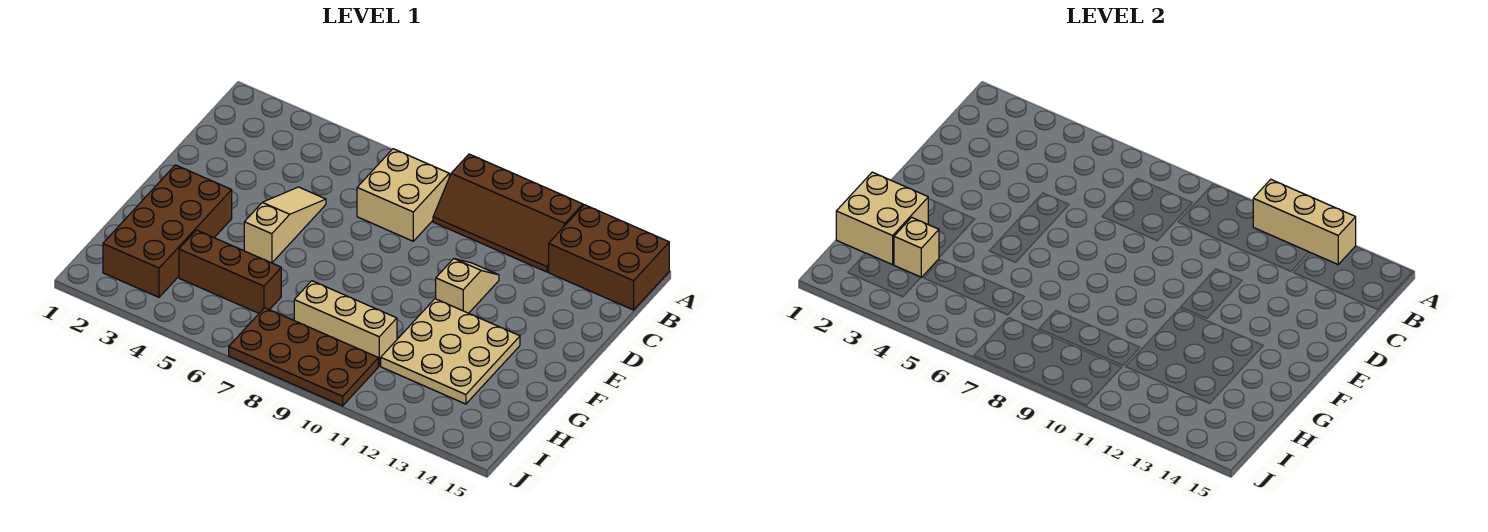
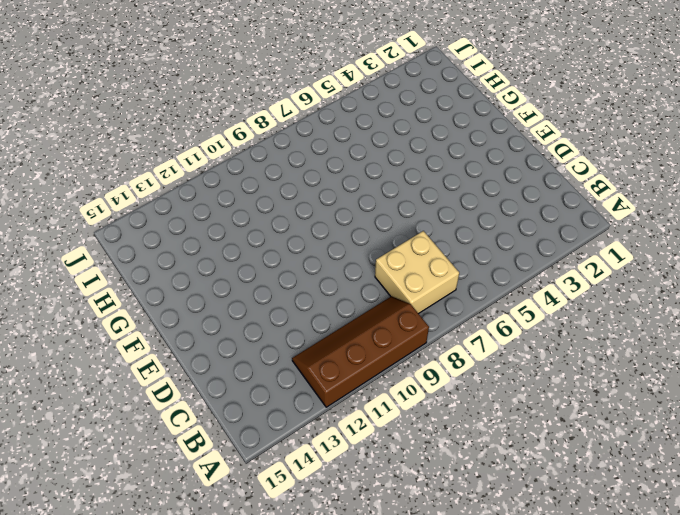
none -> brown brick A13:B15 level 1
none -> tan slope D5:F5 level 1 top F
none -> tan slope D11:E11 level 1 top E

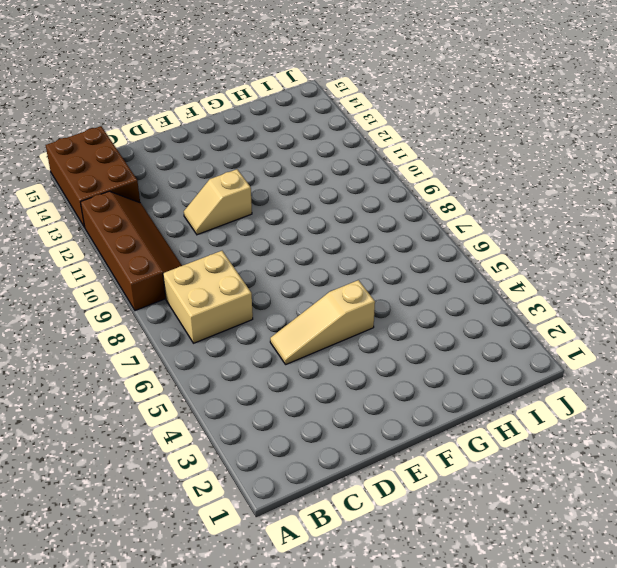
none -> brown brick F2:I3 level 1
none -> tan plate F11:H13 level 1
none -> brown brick H4:H6 level 1

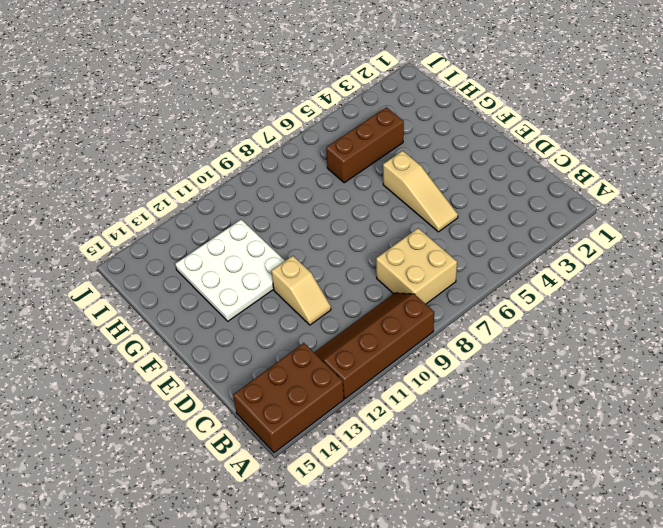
white plate F11:H13 level 1 -> tan plate F11:H13 level 1
none -> brown brick F2:I3 level 1
none -> tan brick H8:H10 level 1
none -> brown plate I7:J10 level 1

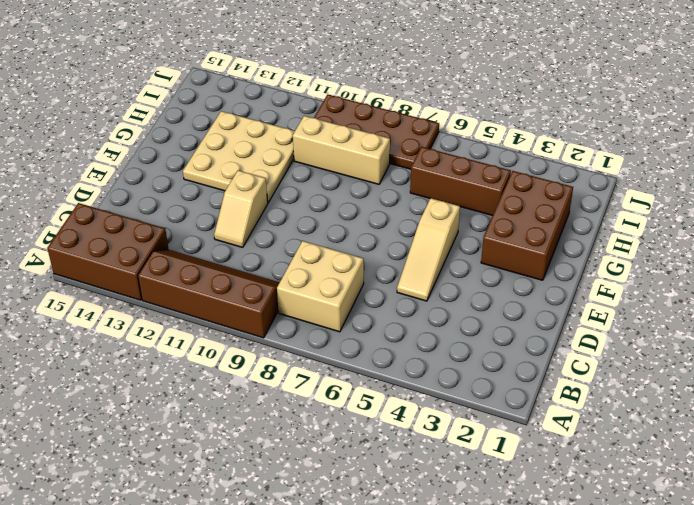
brown brick F2:H3 level 1 -> brown brick F2:I3 level 1
none -> tan brick A11:A13 level 2
none -> tan brick G1:H2 level 2
none -> tan brick H3 level 2

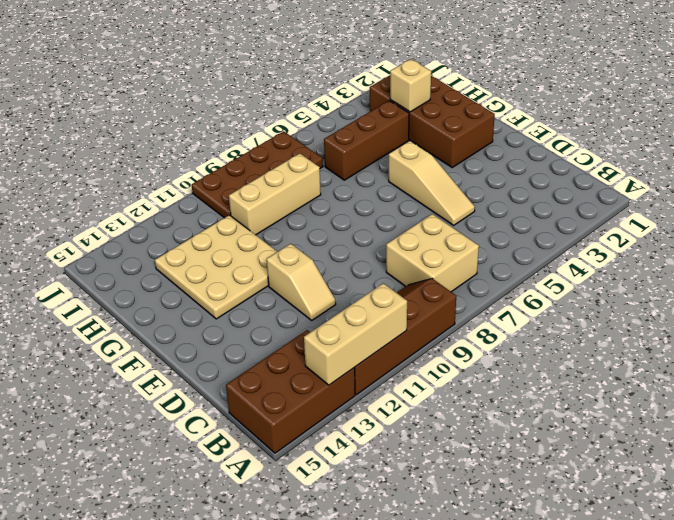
none -> tan brick G1:H2 level 2

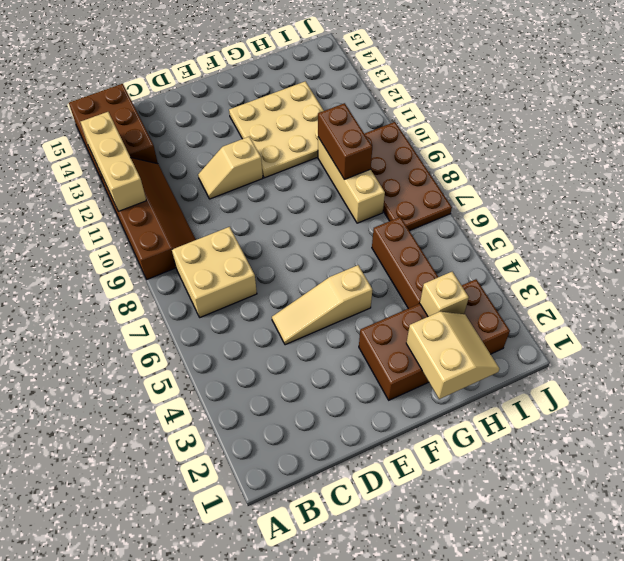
tan slope G1:H2 level 2 top G -> tan brick G1:H2 level 2
brown brick H9:H10 level 2 -> none

